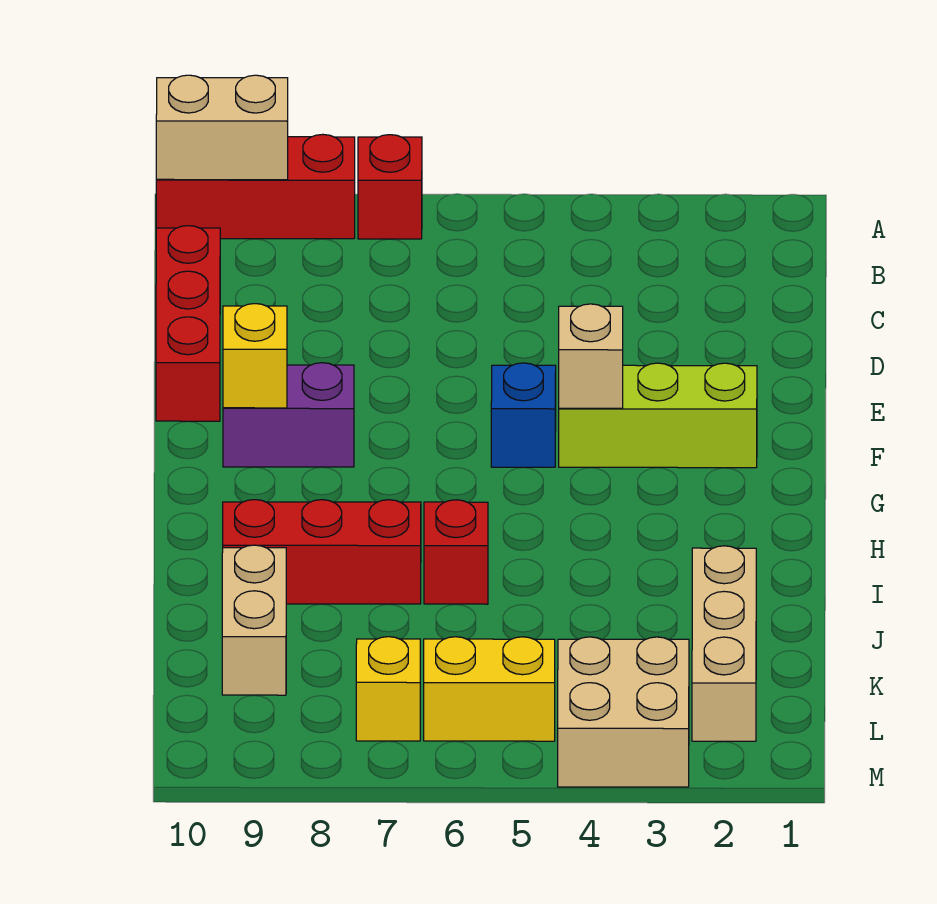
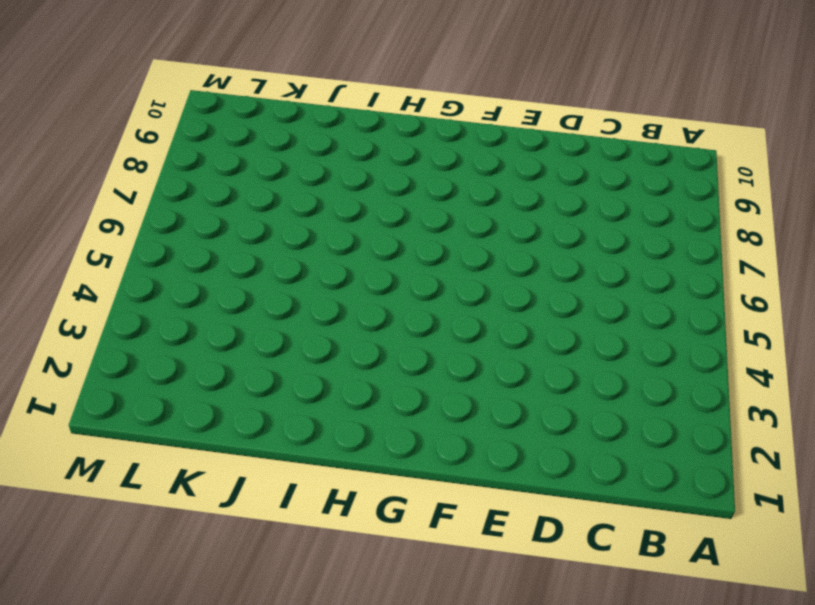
none -> red brick A7 level 1
none -> red brick A8:A10 level 1
none -> red brick C10:E10 level 1

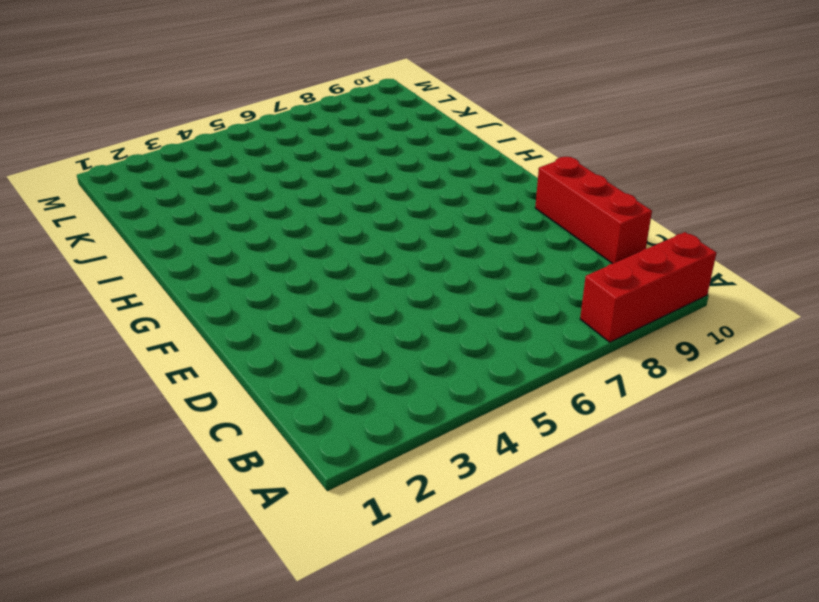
none -> red brick A7 level 1
none -> lime brick F2:F4 level 1
none -> blue brick F5 level 1

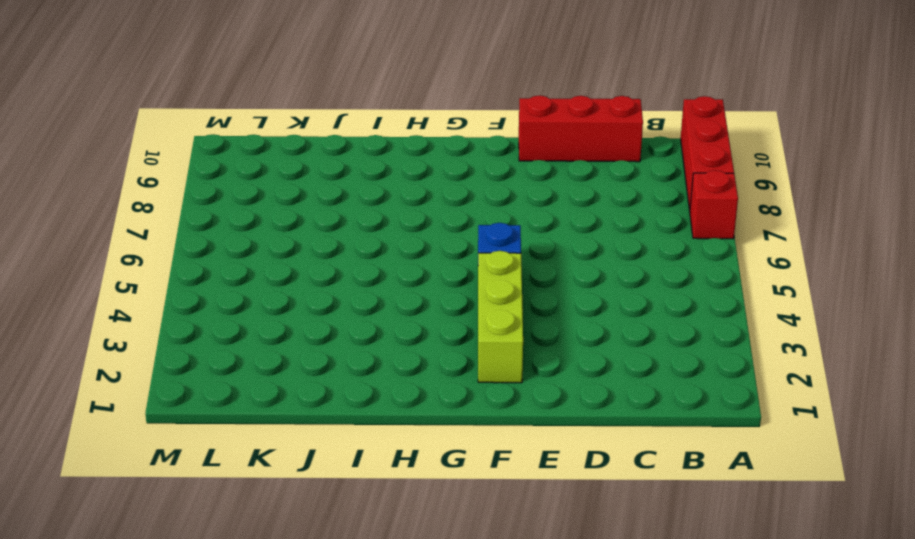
none -> purple brick F8:F9 level 1
none -> red brick I6 level 1
none -> red brick I7:I9 level 1

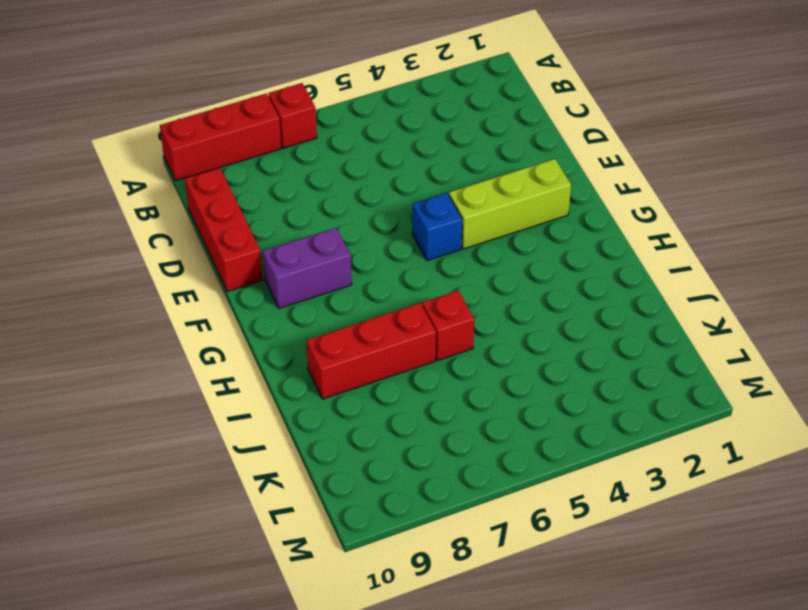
none -> tan brick J2:L2 level 1
none -> tan brick J9:K9 level 1
none -> tan brick L3:M4 level 1

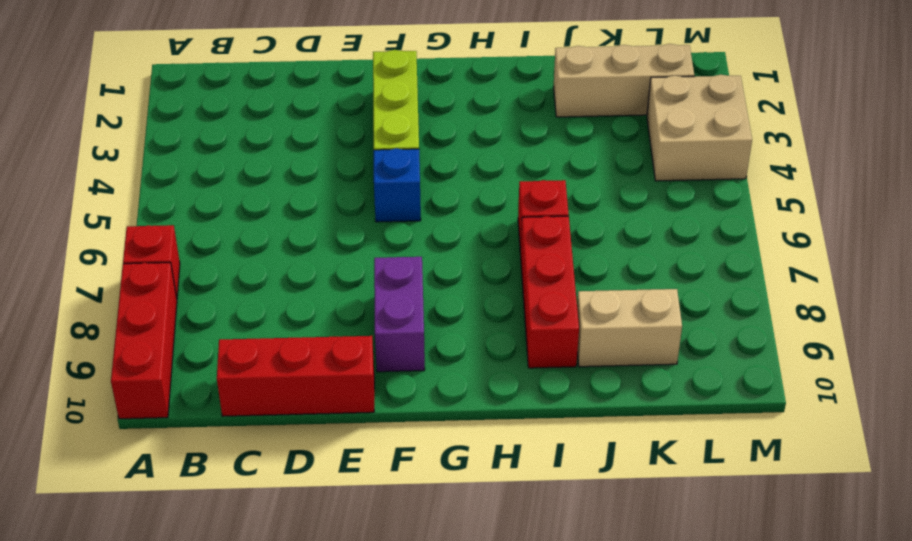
none -> yellow brick L5:L6 level 1
none -> yellow brick L7 level 1
none -> tan brick A9:A10 level 2

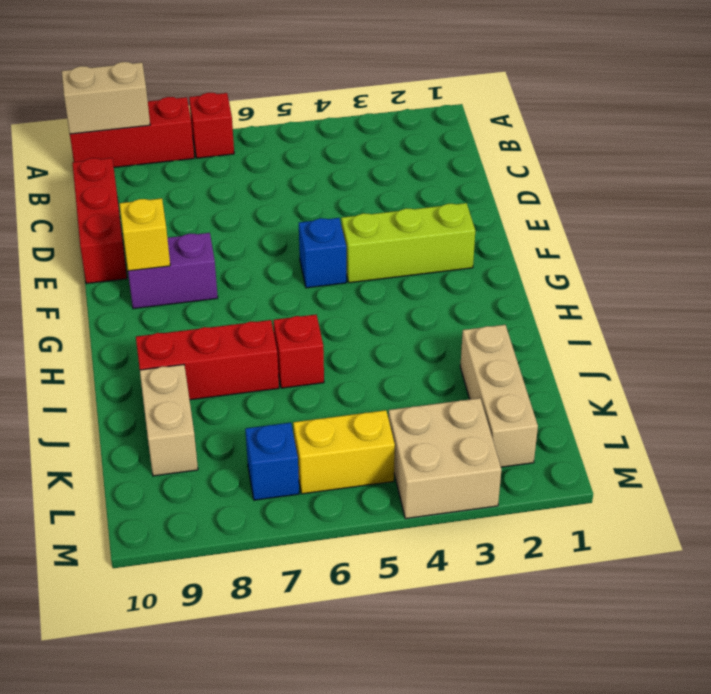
blue brick L7 level 1 -> yellow brick L7 level 1
none -> tan brick F4 level 2

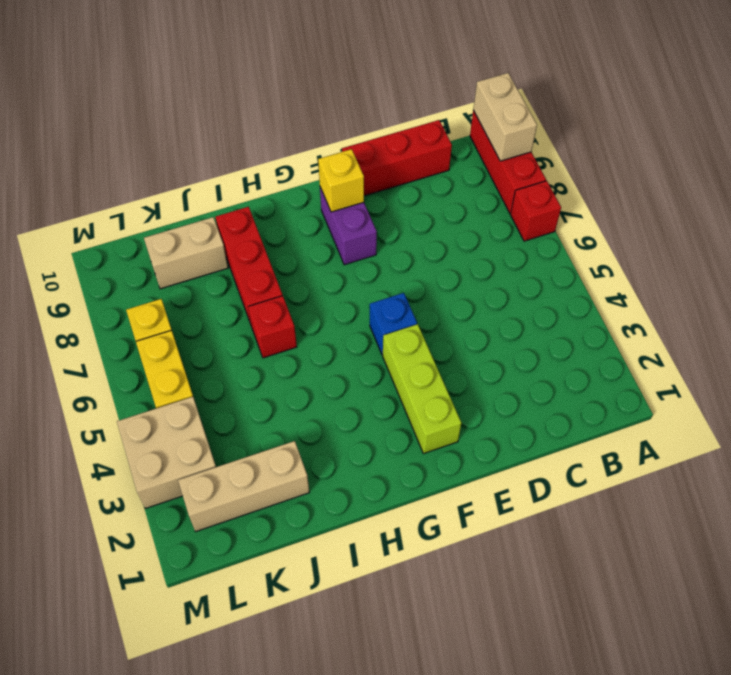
none -> tan brick F4 level 2

